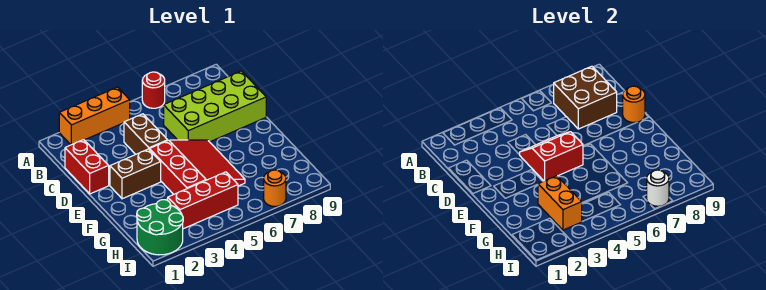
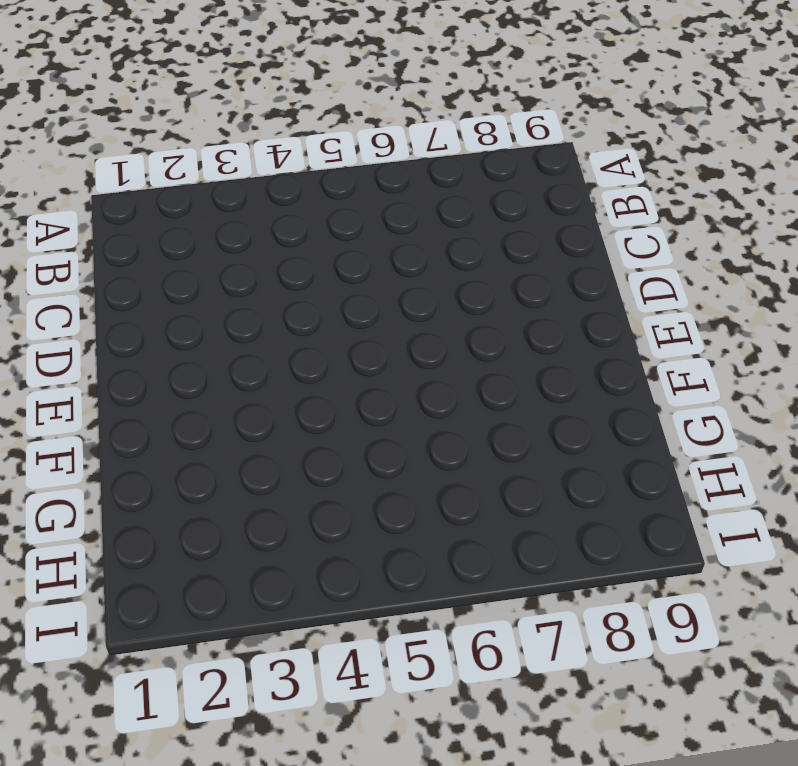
none -> orange brick A2:A4 level 1
none -> red round brick A6 level 1
none -> red brick C1:D1 level 1

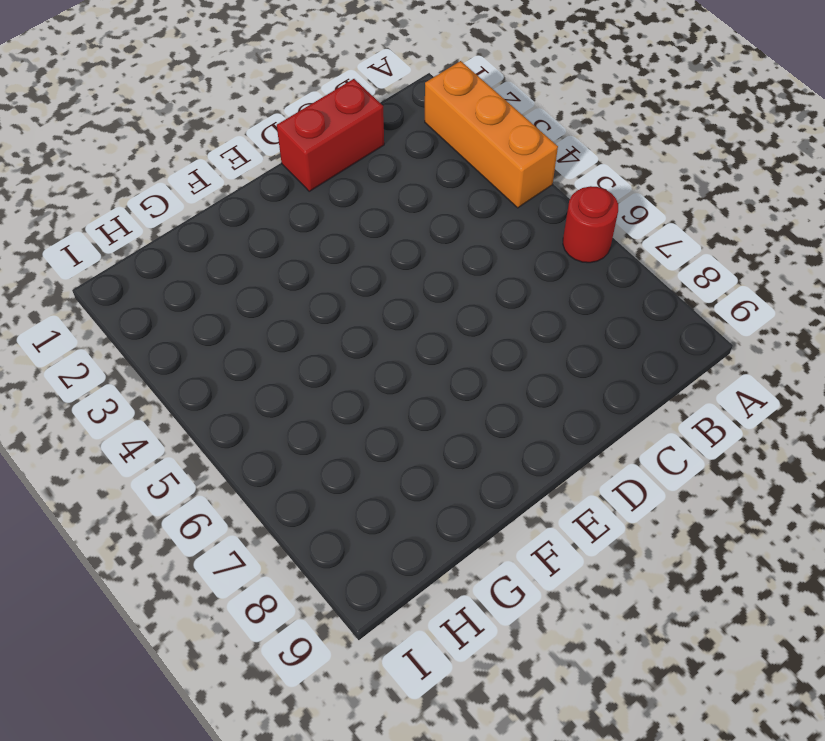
none -> brown brick C4:D4 level 1
none -> lime brick C6:D9 level 1
none -> brown brick E2:E3 level 1

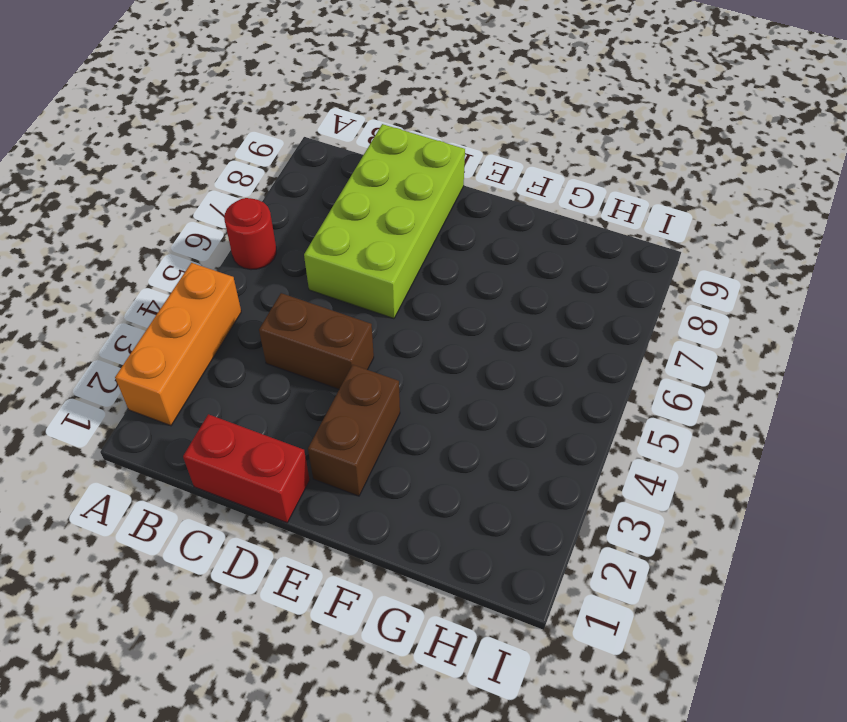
none -> red slope E4:G6 level 1 top 4
none -> green round brick H1:I2 level 1
none -> red brick H3:H5 level 1

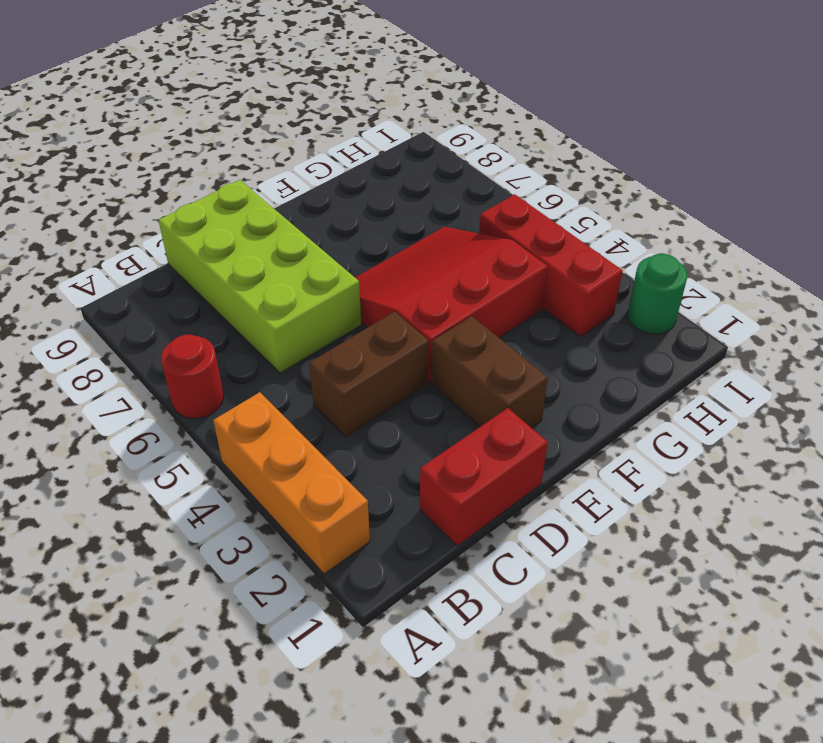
green round brick I2 level 1 -> green round brick H1:I2 level 1
none -> orange round brick I7 level 1
none -> brown brick B7:C8 level 2
none -> red slope D4:E5 level 2 top E

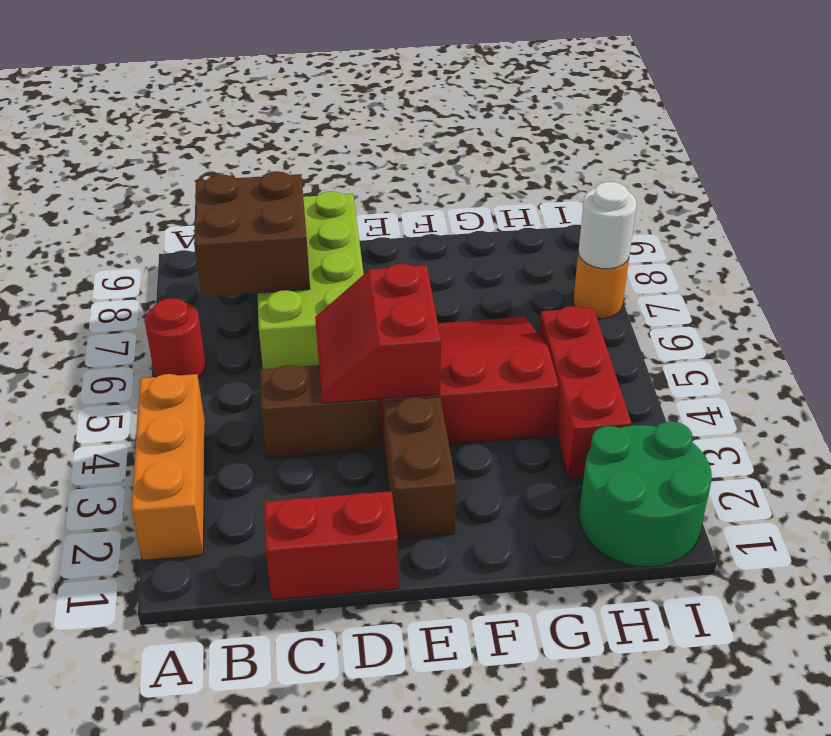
none -> orange round brick D9 level 2
none -> orange brick G3:H3 level 2

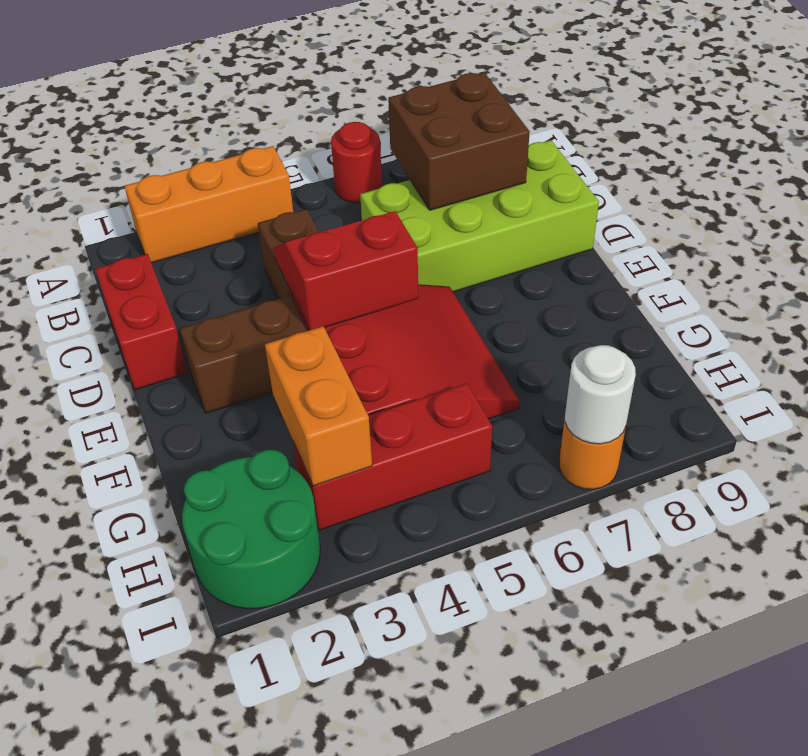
none -> orange round brick D9 level 2

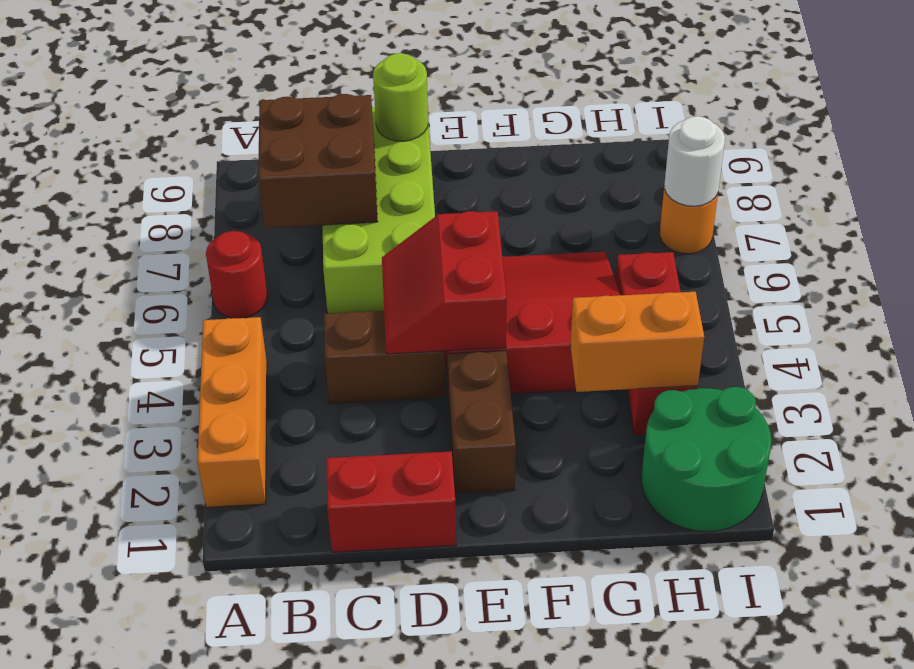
lime round brick D9 level 2 -> orange round brick D9 level 2

